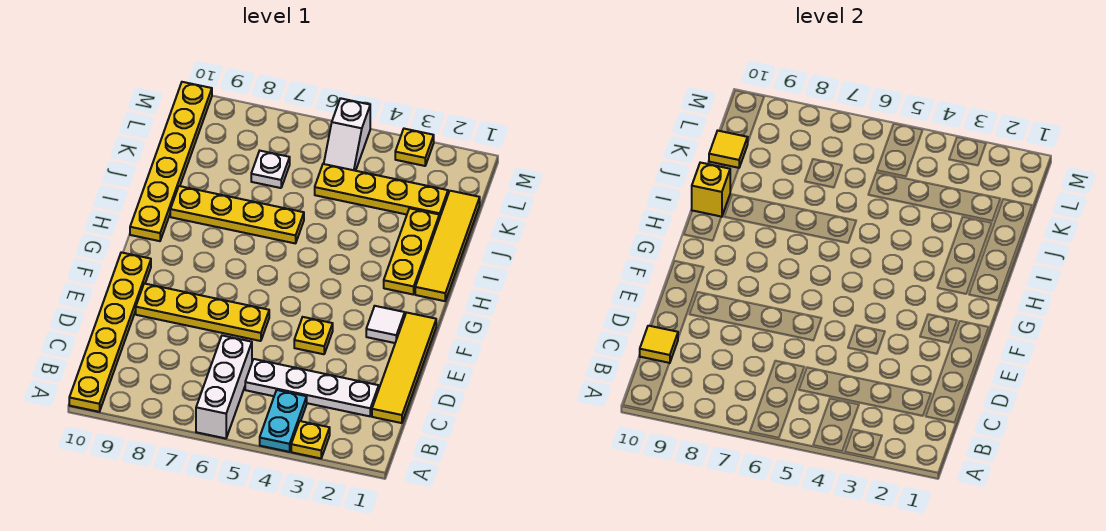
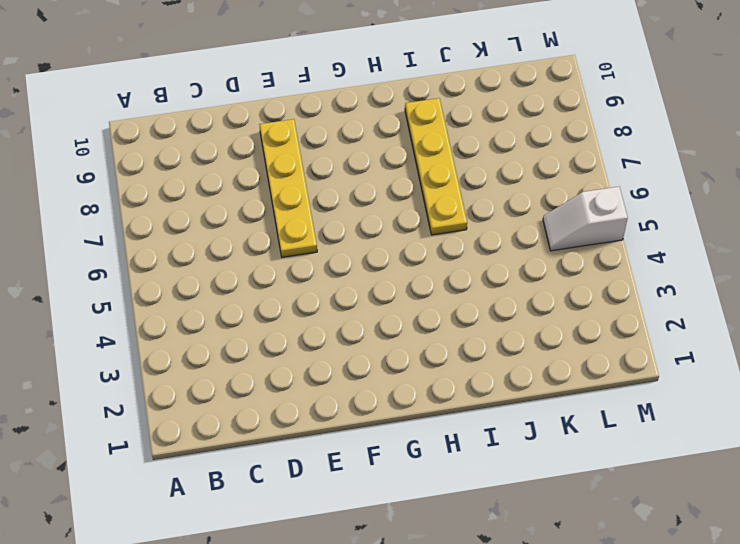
none -> yellow plate A3 level 1
none -> cyan plate A4:B4 level 1
none -> white brick A6:C6 level 1

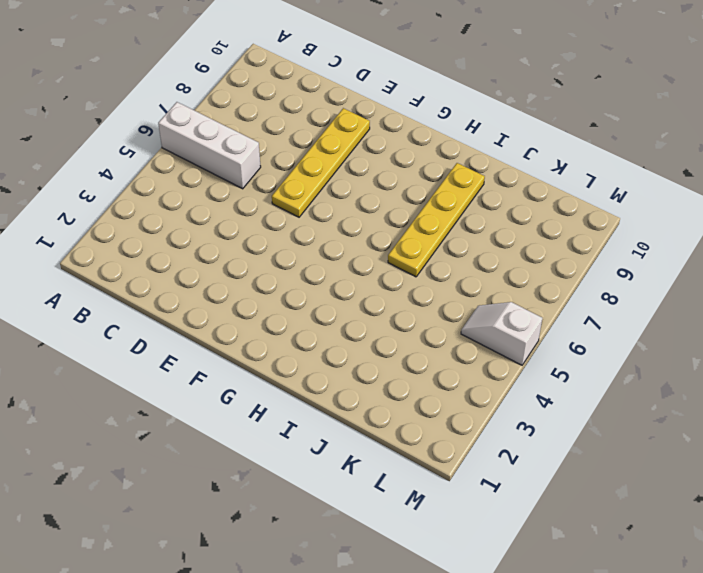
none -> yellow plate A3 level 1
none -> cyan plate A4:B4 level 1
none -> yellow plate A10:F10 level 1

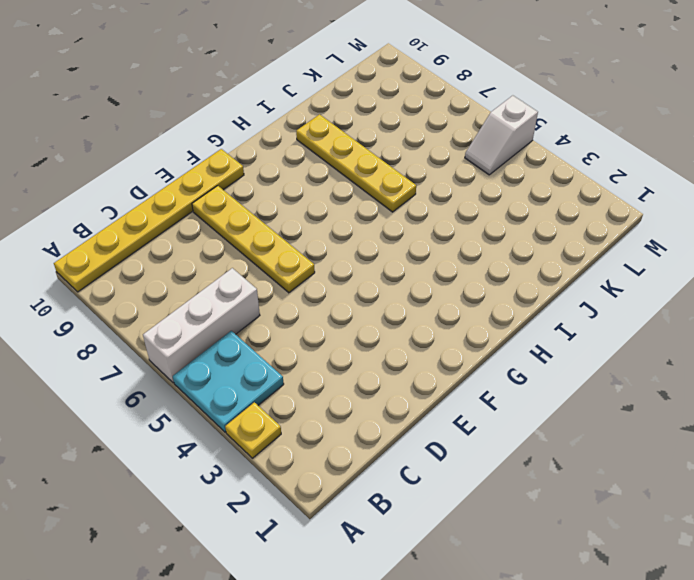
cyan plate A4:B5 level 1 -> cyan plate A4:B4 level 1
none -> yellow tile C1:F1 level 1
none -> white plate C2:C5 level 1
none -> yellow plate E4 level 1

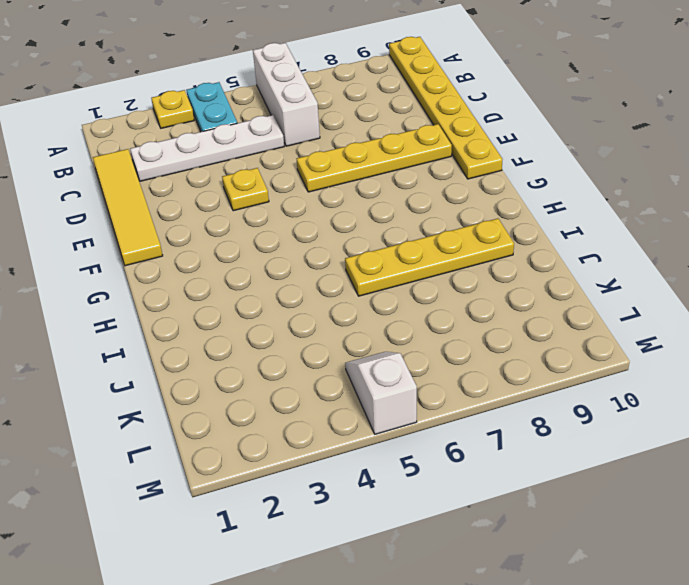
none -> white tile F2 level 1
none -> yellow tile H1:K1 level 1
none -> yellow plate H2:J2 level 1

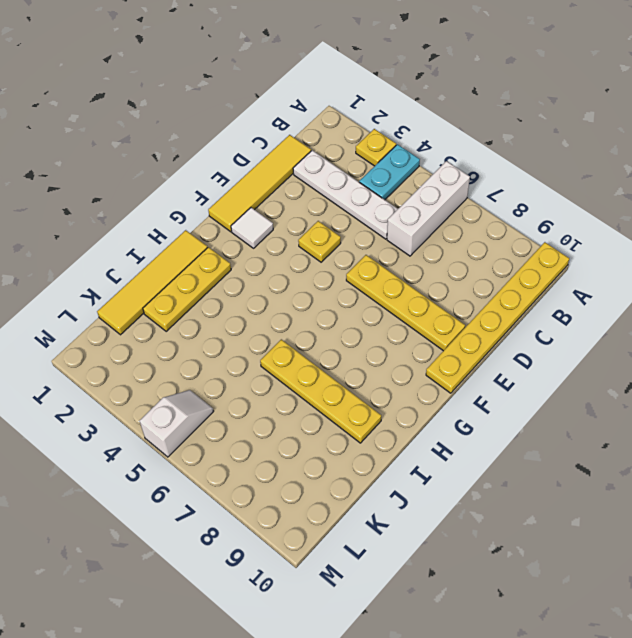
none -> yellow plate H10:M10 level 1
none -> yellow plate K2:K5 level 1
none -> white plate K7 level 1

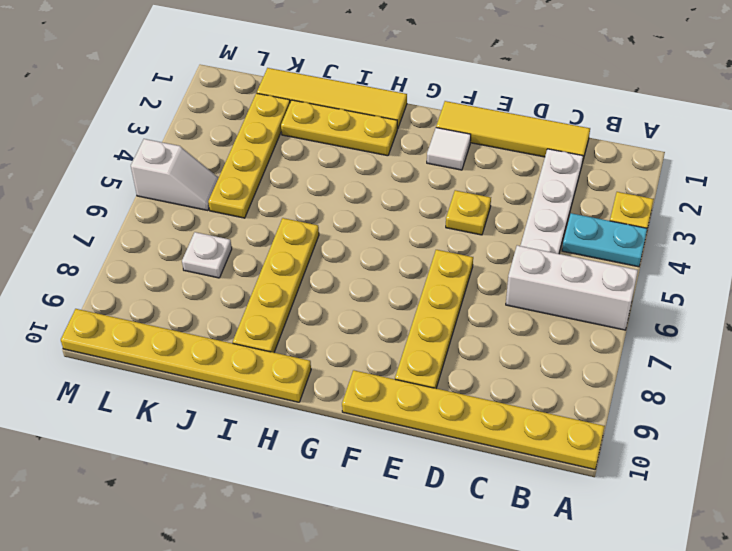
none -> yellow plate M3 level 1
none -> yellow tile C10 level 2
none -> yellow brick I10 level 2

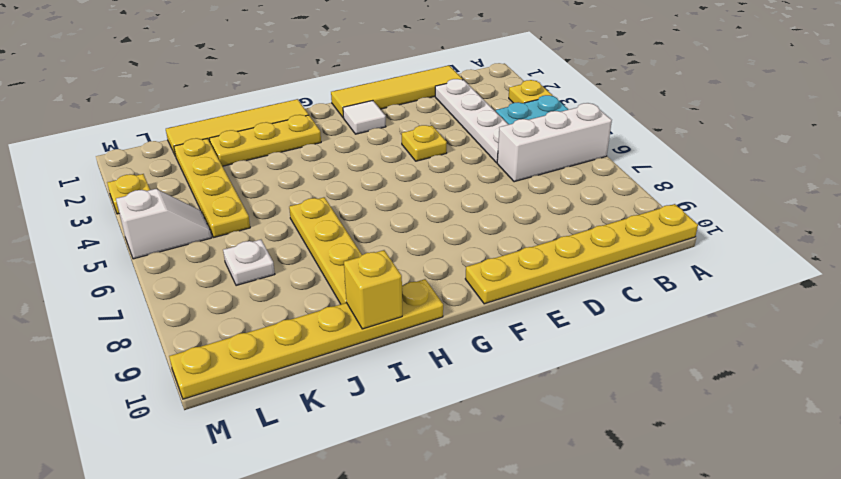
none -> yellow plate E6:E9 level 1
none -> yellow tile C10 level 2
none -> yellow tile K10 level 2

